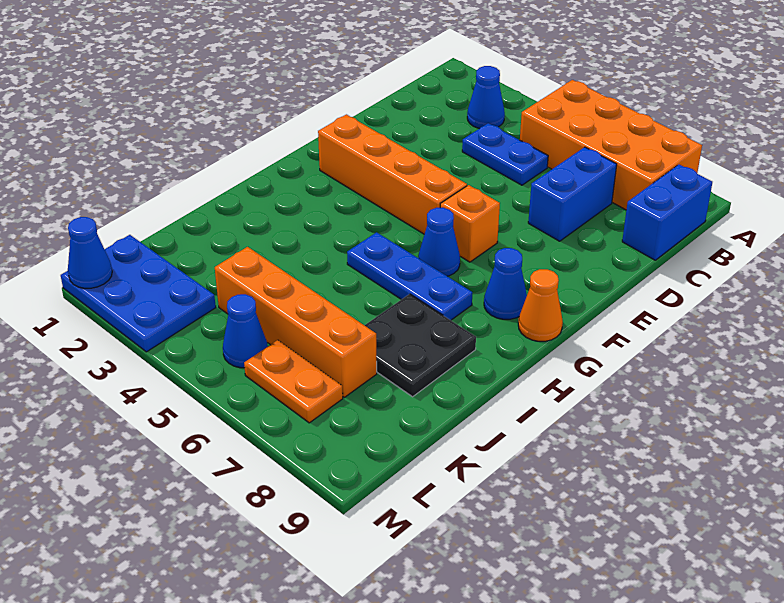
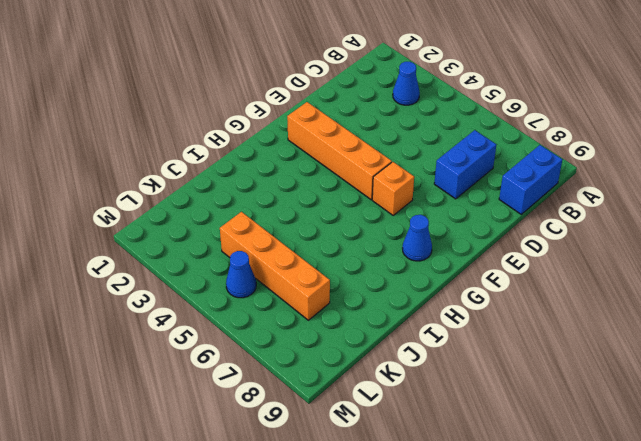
none -> orange brick A5:B8 level 1
none -> blue plate C4:C5 level 1
none -> blue cone G6 level 1

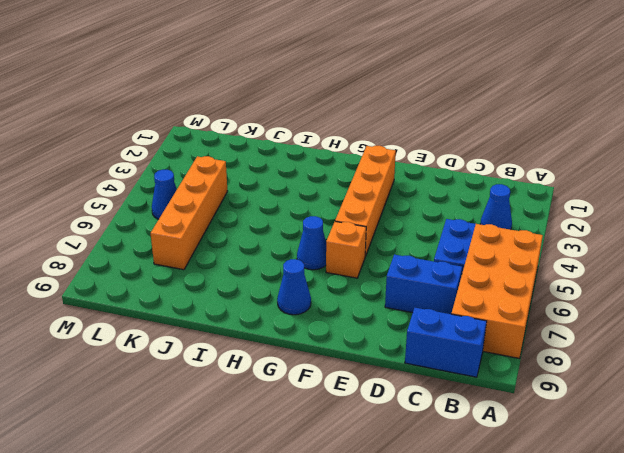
none -> orange cone G9 level 1
none -> blue plate H5:H7 level 1
none -> black plate I7:J8 level 1

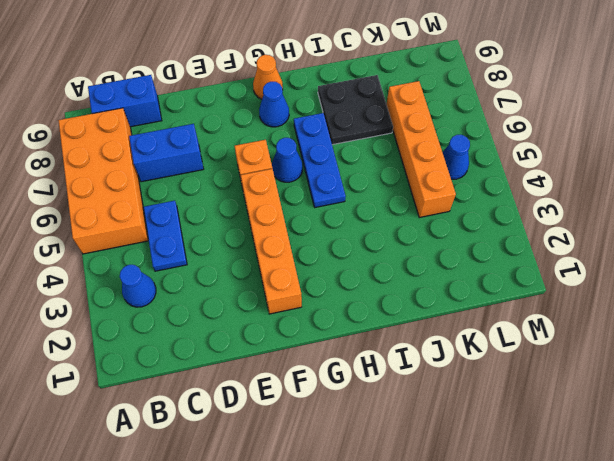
none -> blue plate L1:M3 level 1
none -> orange plate L6:L7 level 1
none -> blue cone M1 level 2

